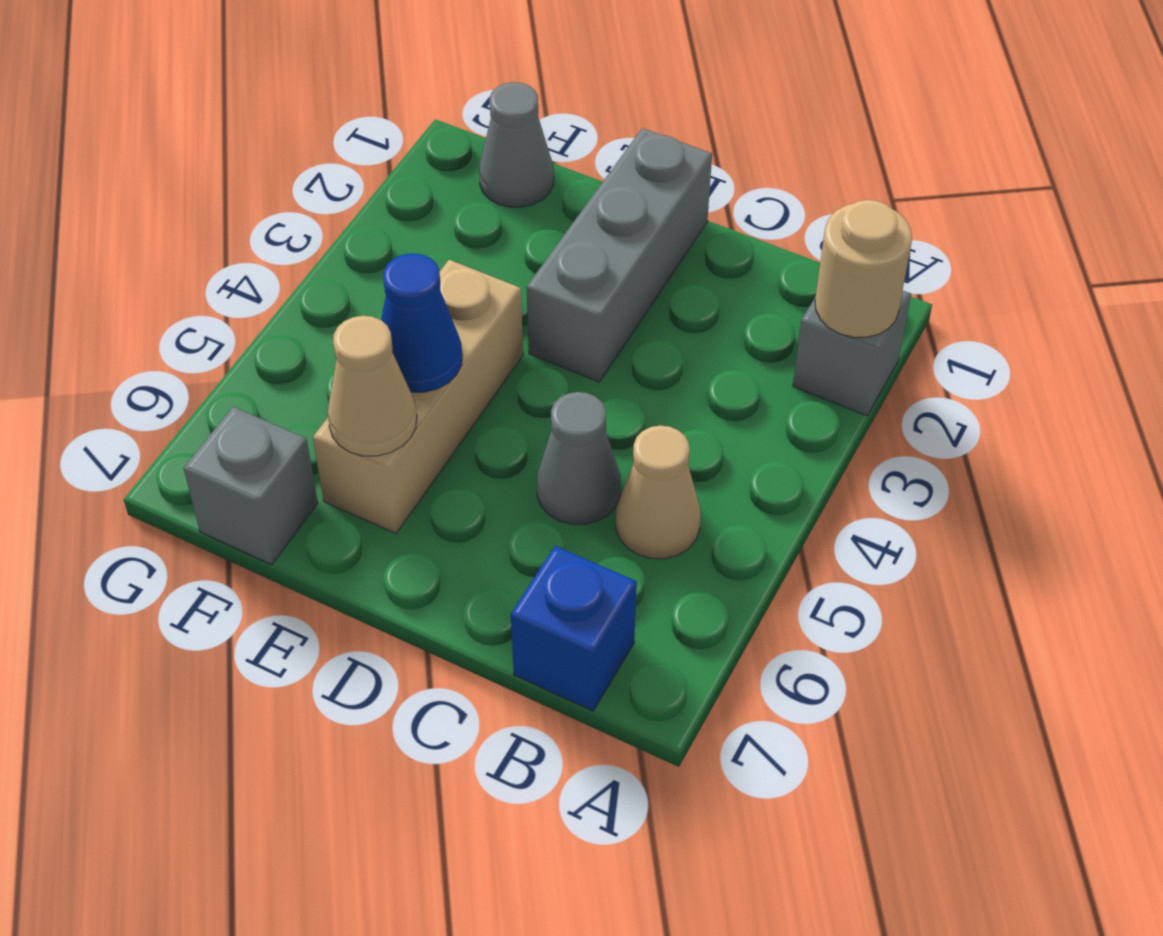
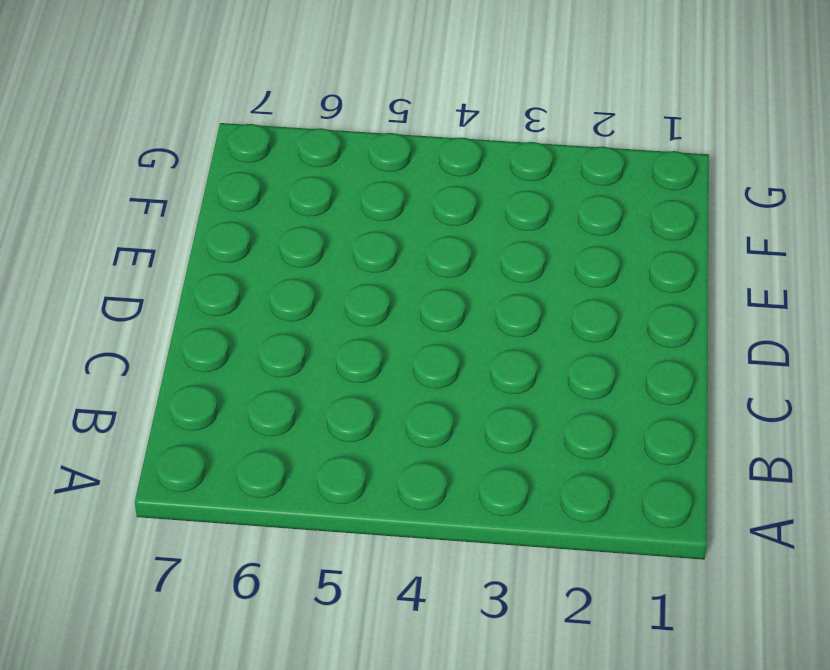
none -> grey brick A2 level 1
none -> tan cone B5 level 1

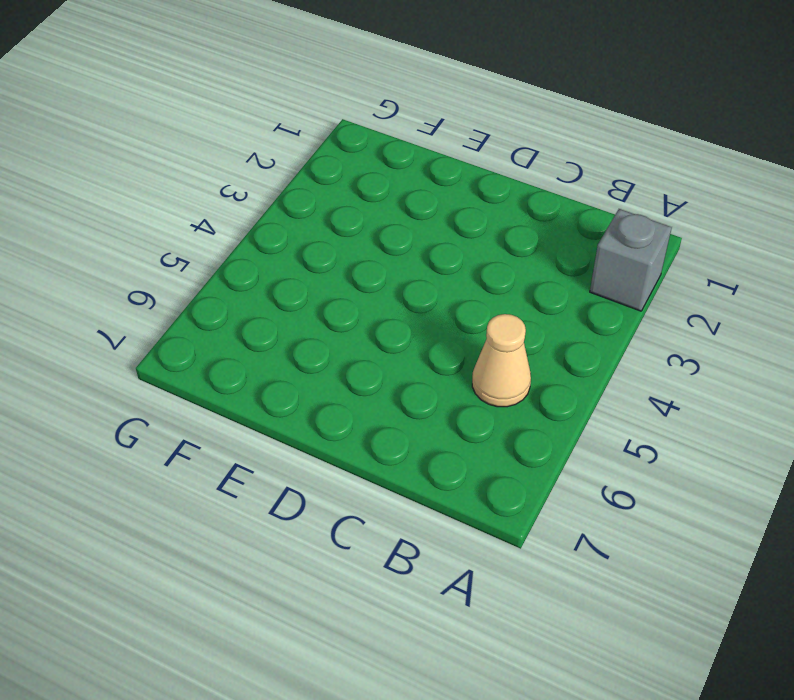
none -> blue brick B7 level 1
none -> grey cone C5 level 1

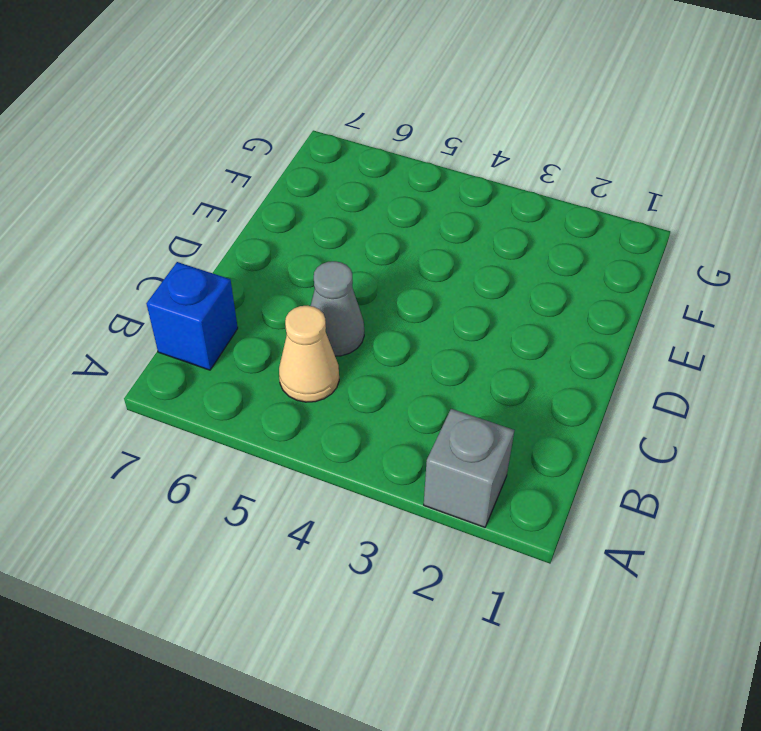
none -> grey brick D1:D3 level 1
none -> tan brick E4:E6 level 1

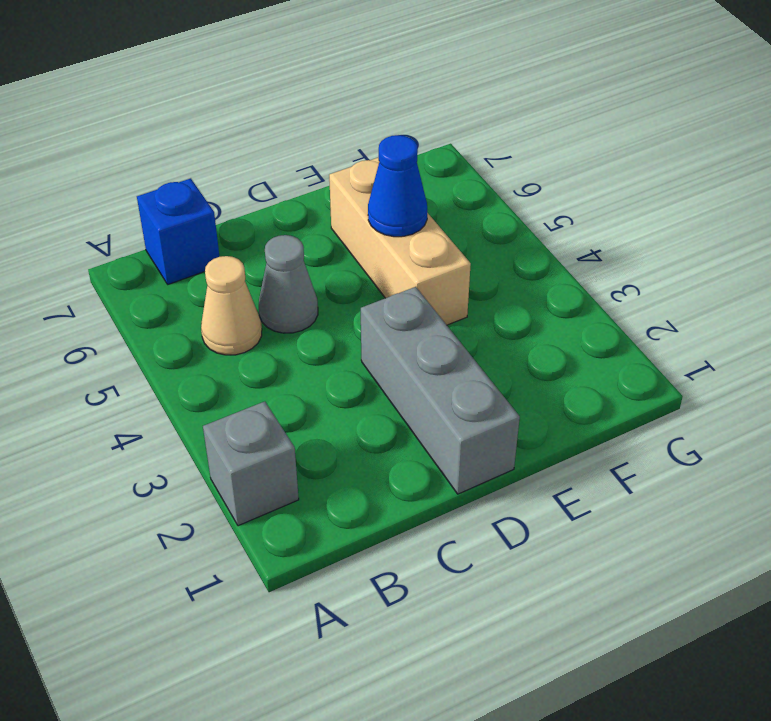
none -> grey cone F1 level 1
none -> grey brick F7 level 1

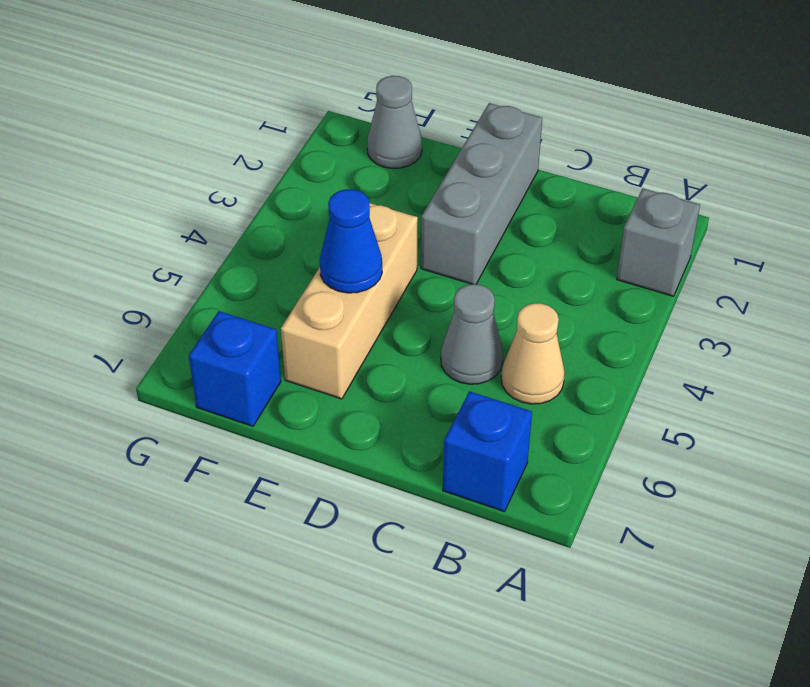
blue brick F7 level 1 -> grey brick F7 level 1
none -> tan round brick A2 level 2
none -> tan cone E6 level 2

